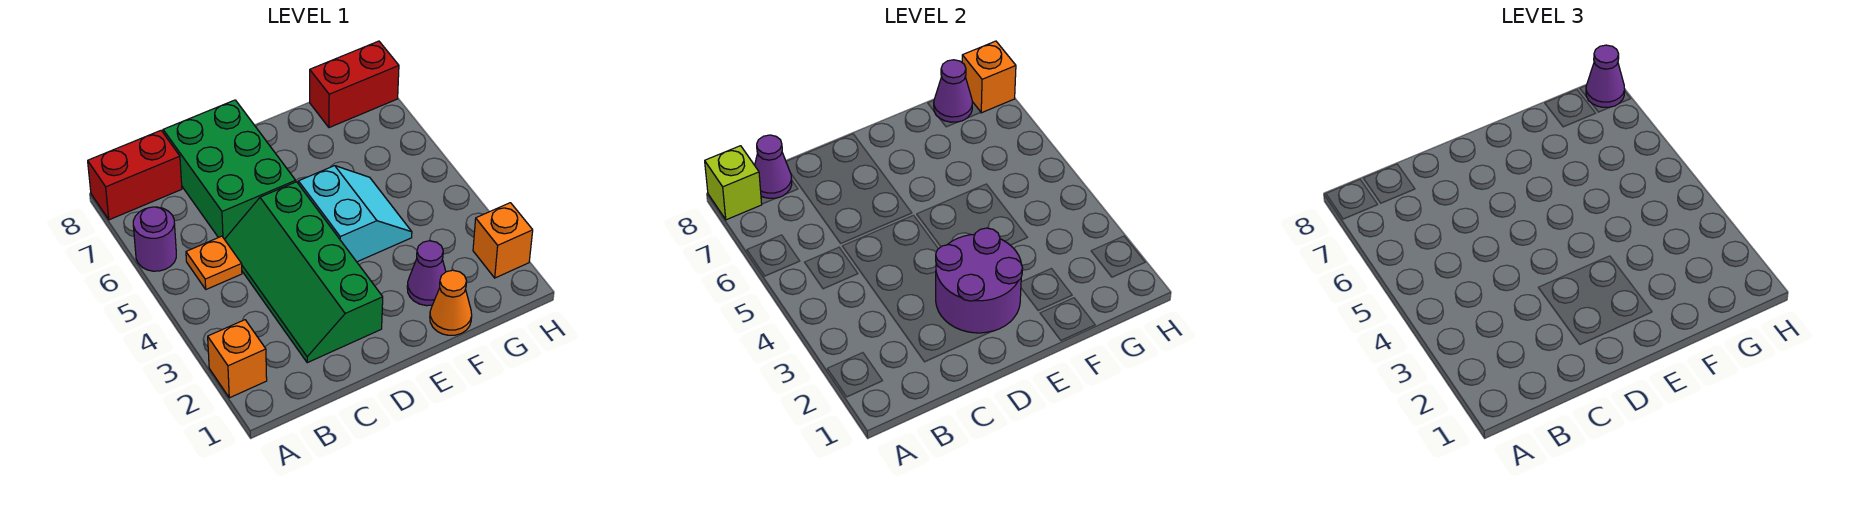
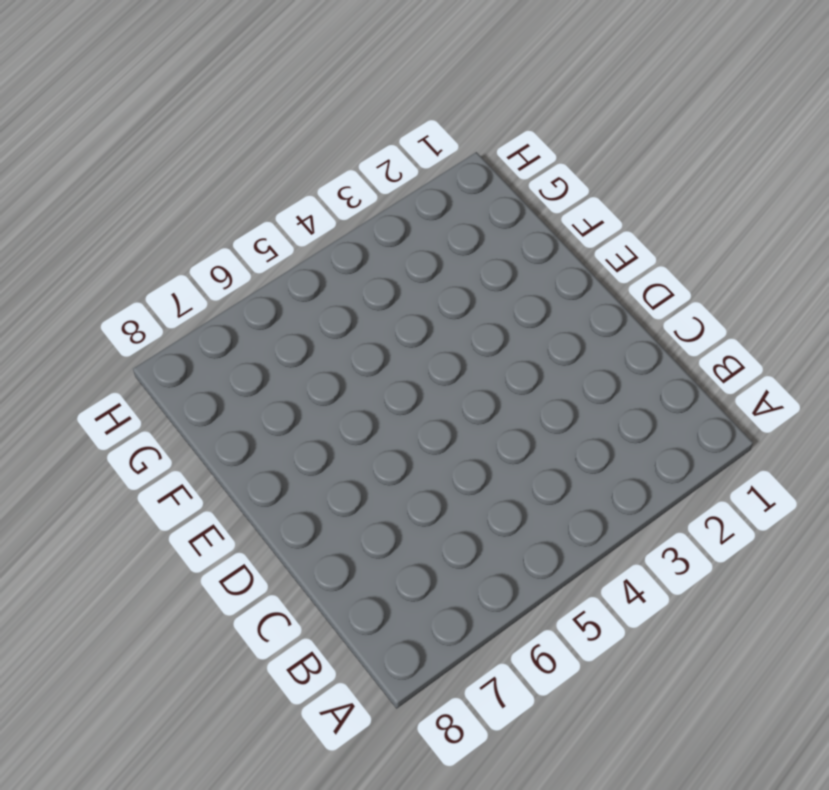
none -> orange brick A2 level 1
none -> purple round brick A6 level 1
none -> red brick A8:B8 level 1

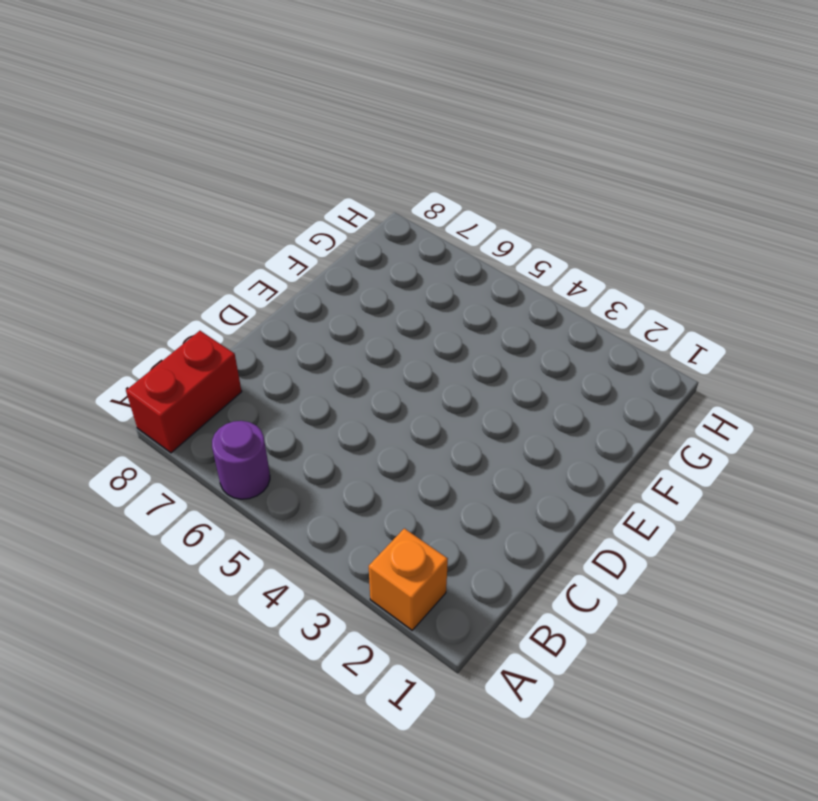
none -> orange plate B5 level 1
none -> green slope C2:D5 level 1 top D
none -> green brick C6:D8 level 1

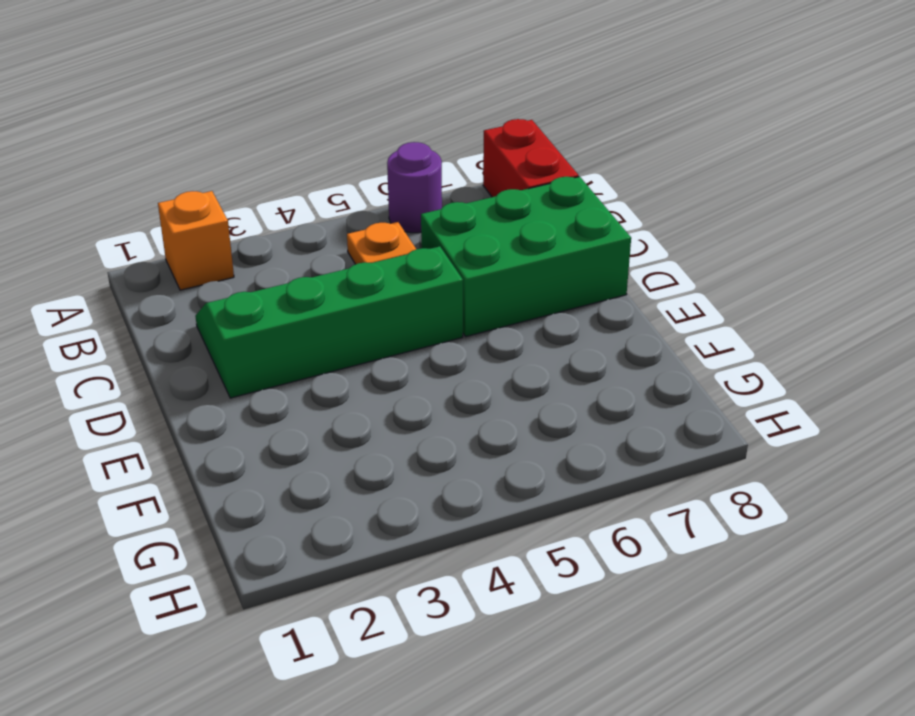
none -> cyan slope E4:F5 level 1 top E
none -> orange cone F1 level 1
none -> purple cone F2 level 1

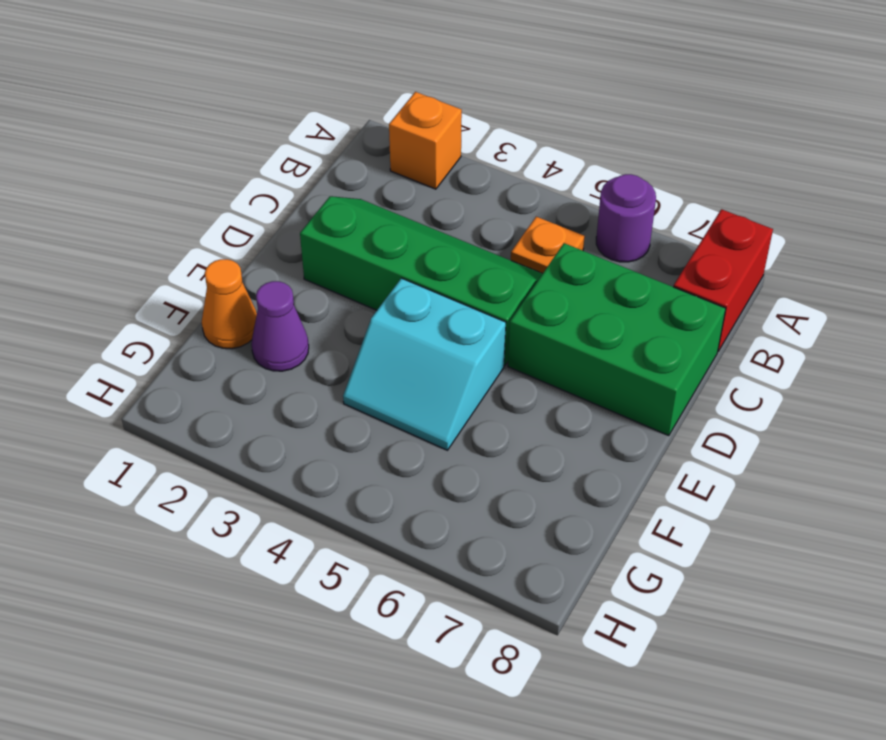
none -> red brick G8:H8 level 1
none -> orange brick H2 level 1
none -> lime brick A8 level 2

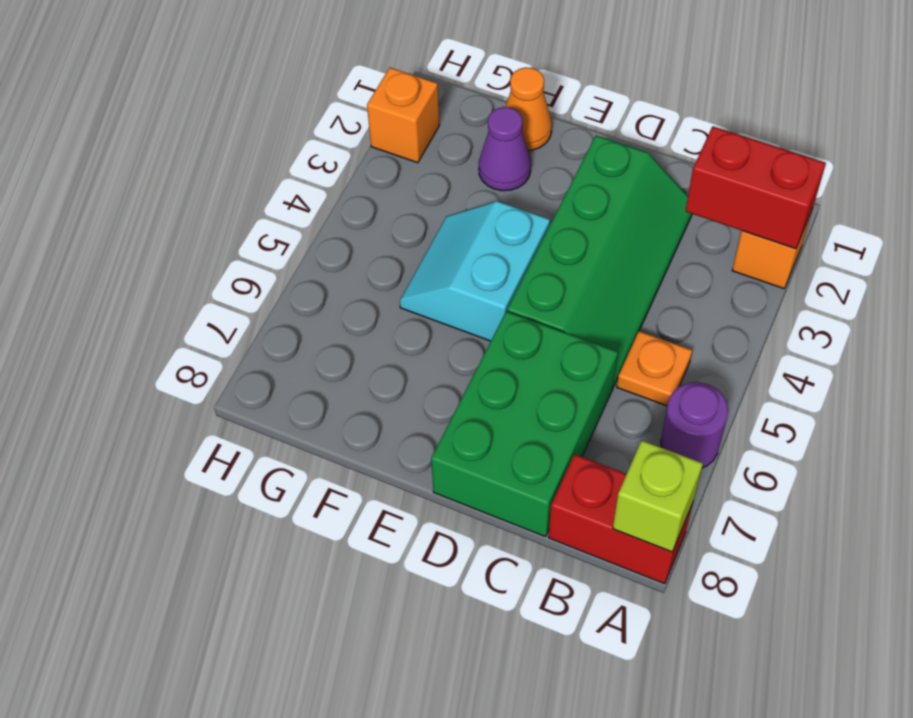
red brick A2:B2 level 2 -> red brick G8:H8 level 1
none -> purple cone B8 level 2
none -> purple round brick D2:E3 level 2
none -> purple cone G8 level 2

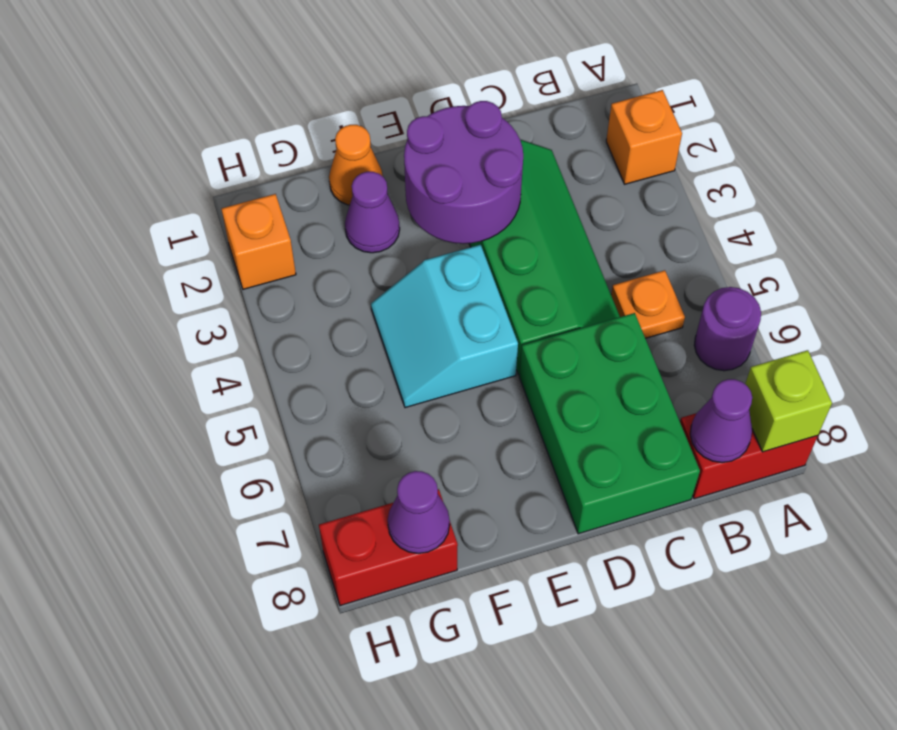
none -> orange brick H8 level 2
none -> purple cone H8 level 3

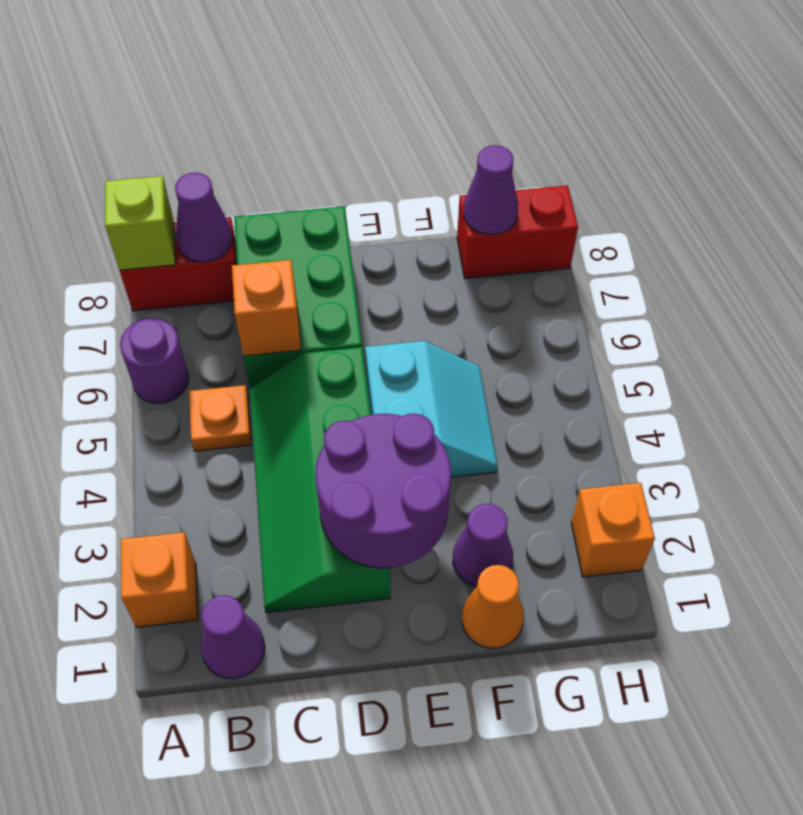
purple cone B1 level 1 -> purple cone H8 level 3
orange brick C6 level 2 -> orange brick H8 level 2

